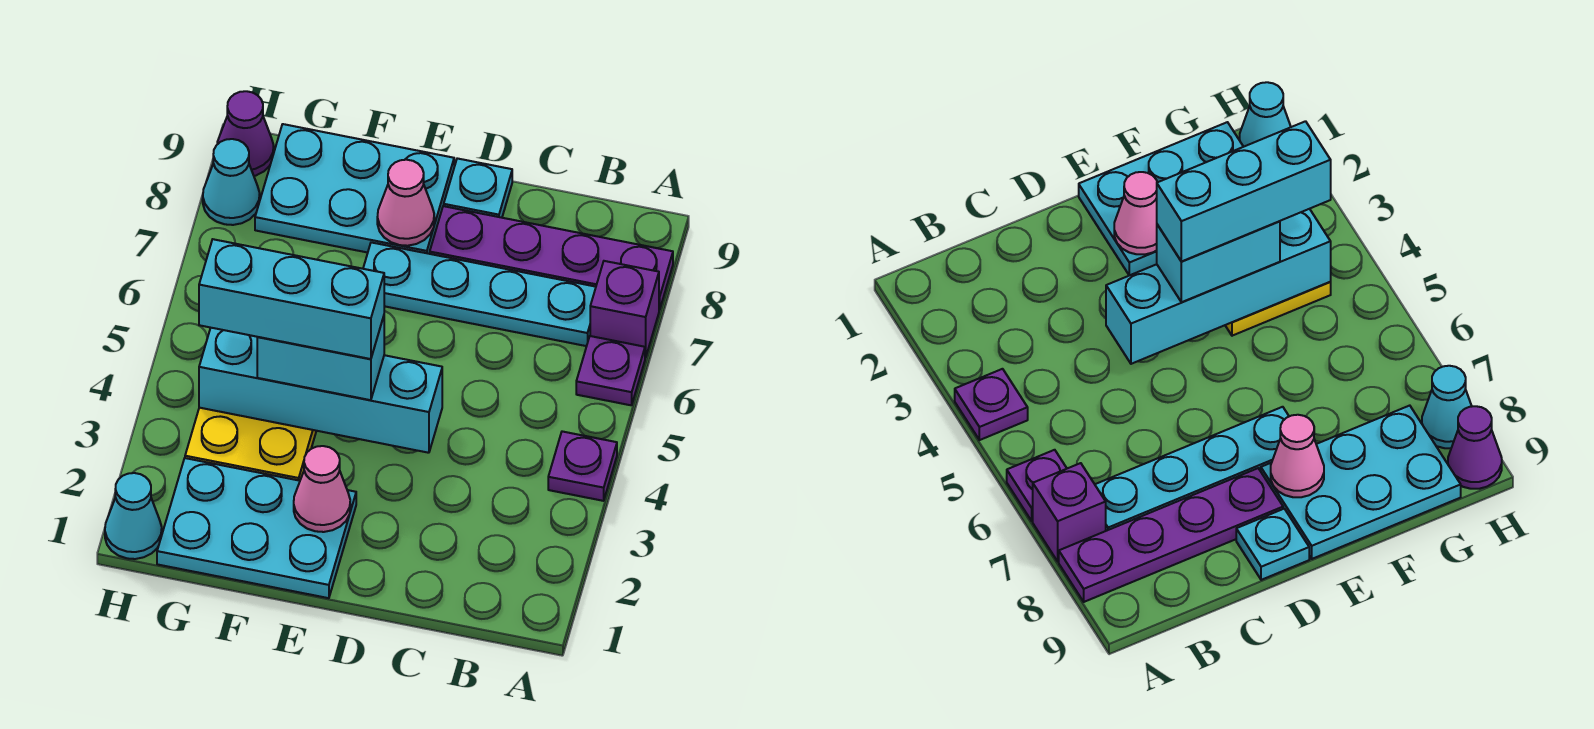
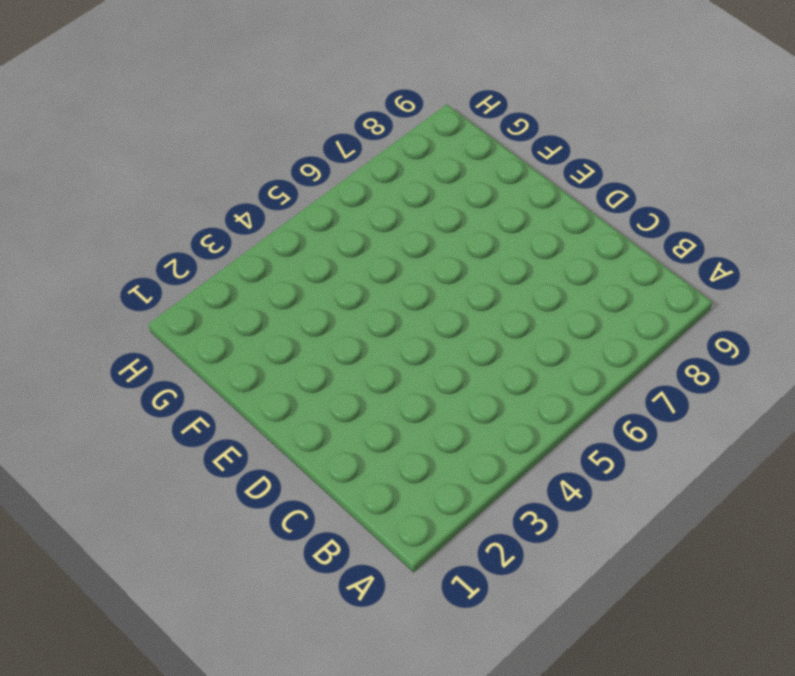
none -> purple plate A4 level 1
none -> purple plate A6 level 1
none -> purple brick A7 level 1

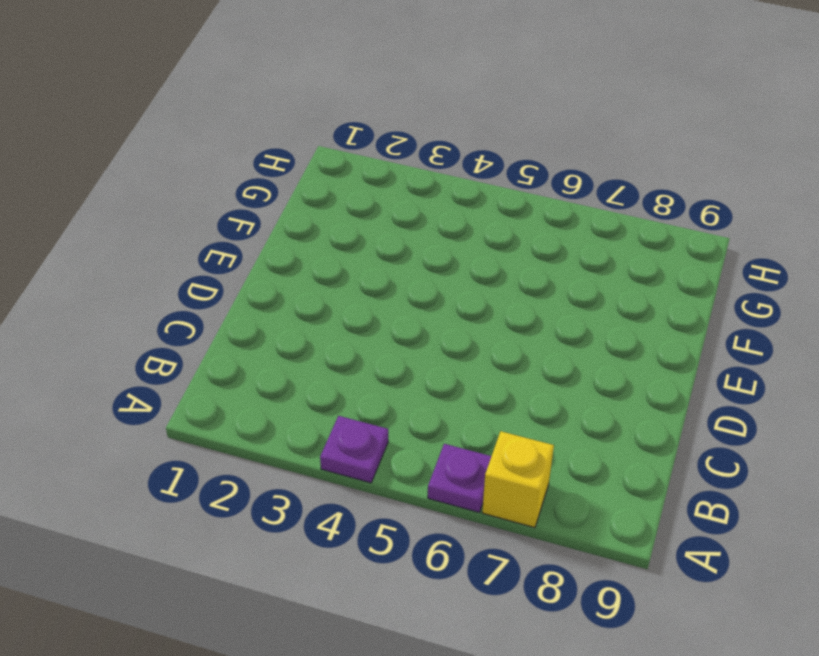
yellow brick A7 level 1 -> purple brick A7 level 1
none -> purple plate A8:D8 level 1
none -> cyan plate B7:E7 level 1
none -> cyan plate D9 level 1

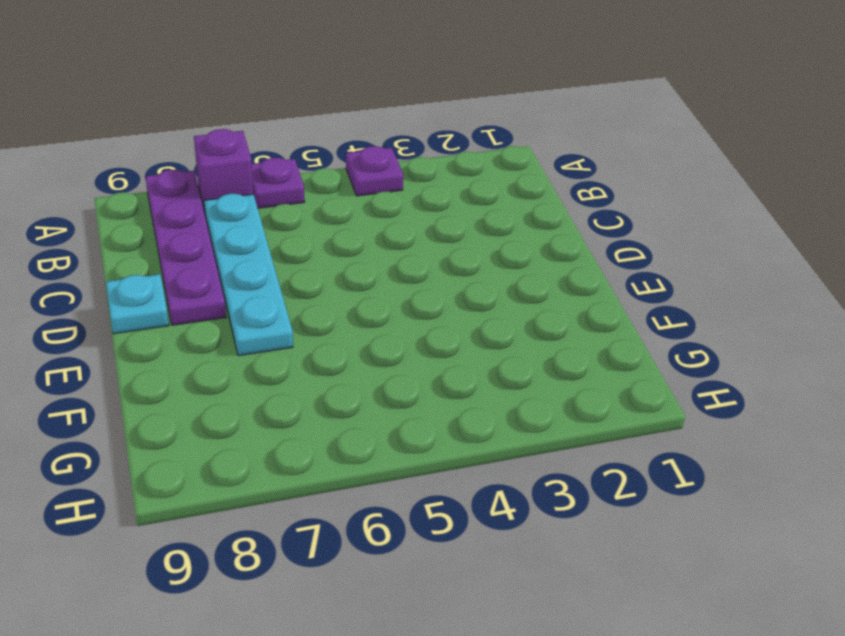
none -> cyan plate E1:G2 level 1
none -> cyan plate E8:G9 level 1
none -> yellow plate F3:G4 level 1

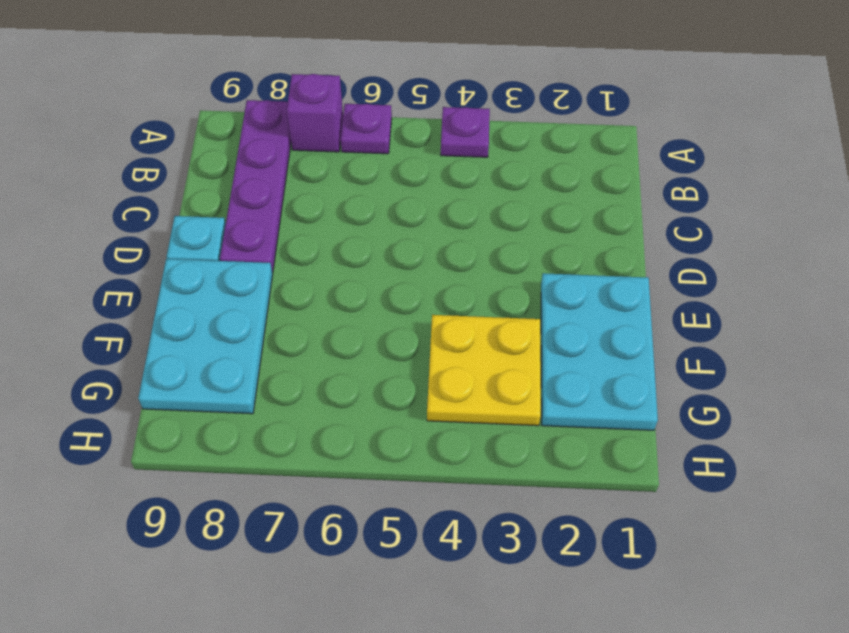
none -> cyan plate B7:E7 level 1
none -> cyan cone H1 level 1
none -> cyan cone H8 level 1

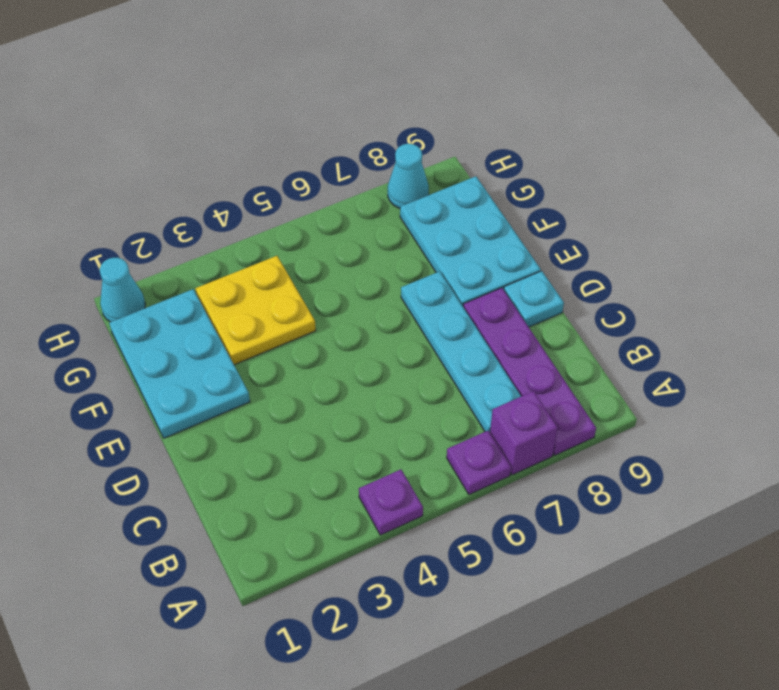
none -> purple cone H9 level 1
none -> cyan brick D4:G4 level 2
none -> pink cone E2 level 2

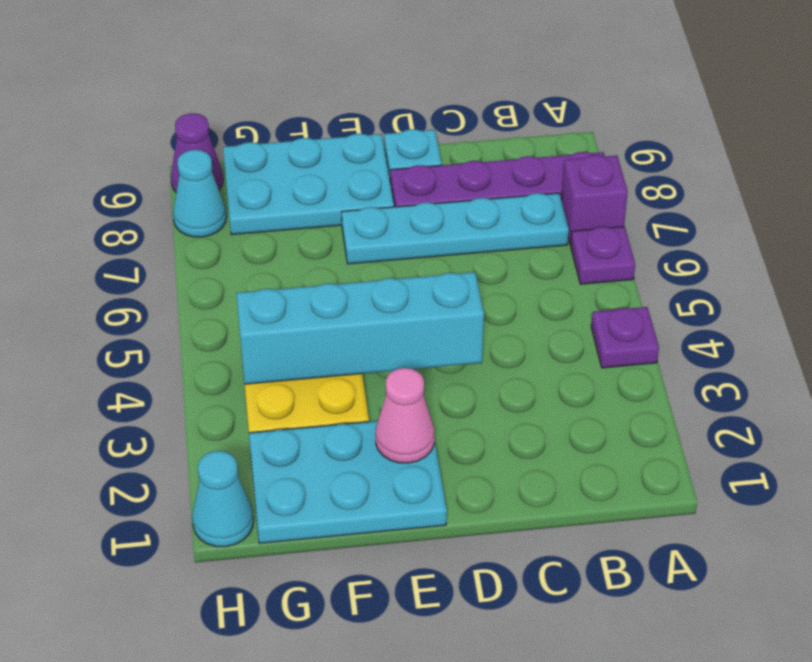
none -> pink cone E8 level 2
none -> cyan brick E4:F4 level 3
none -> cyan brick E4:G4 level 4

